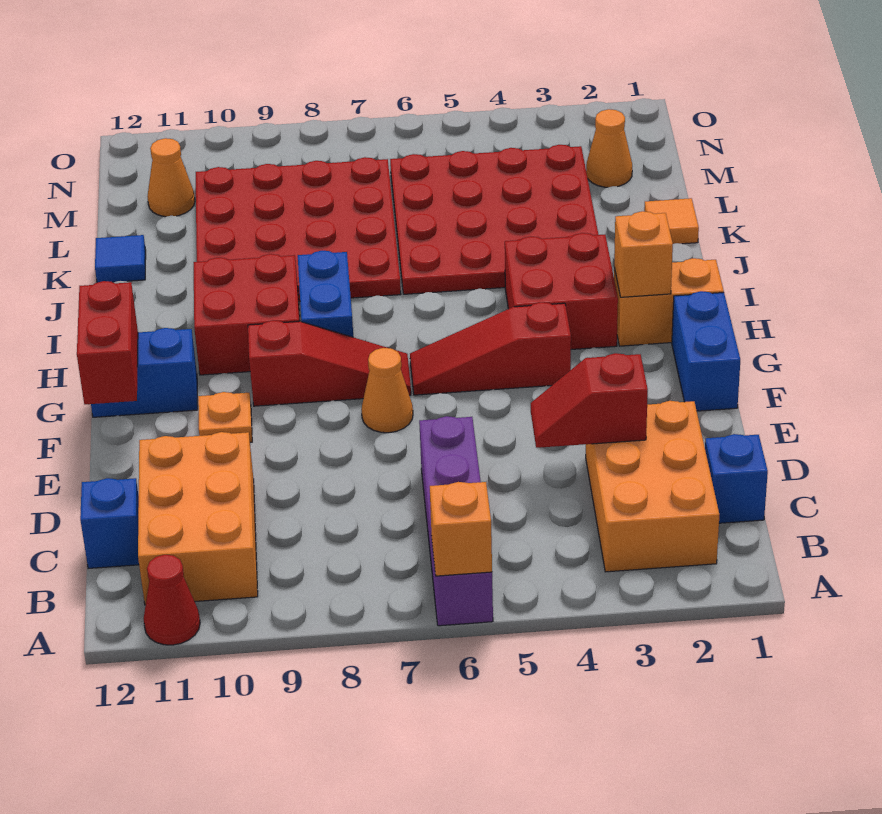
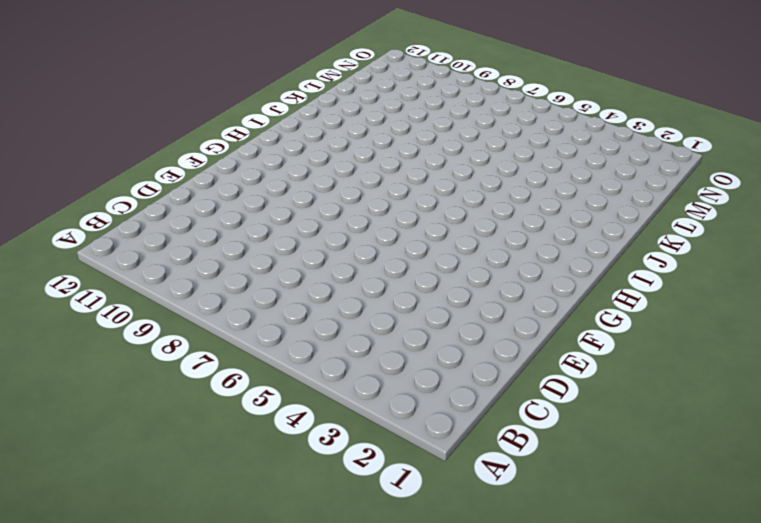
none -> purple brick A6:D6 level 1
none -> red cone A11 level 1
none -> orange brick B2:D3 level 1

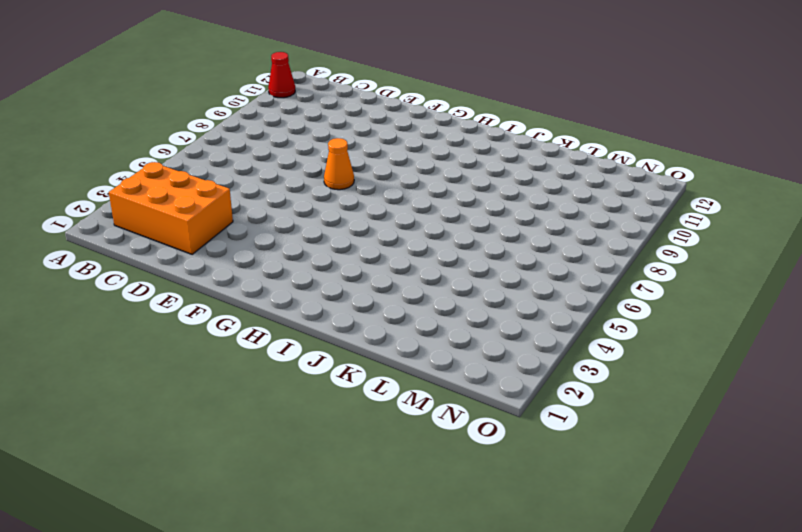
none -> purple brick A6:D6 level 1
none -> orange brick B10:D11 level 1
none -> blue brick C1 level 1

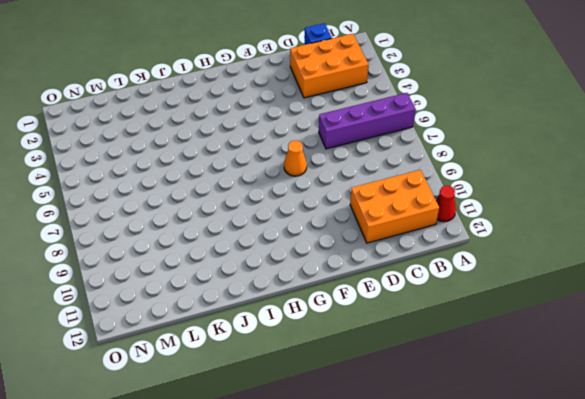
none -> blue brick C12 level 1
none -> blue brick F1:G1 level 1
none -> orange plate F10 level 1

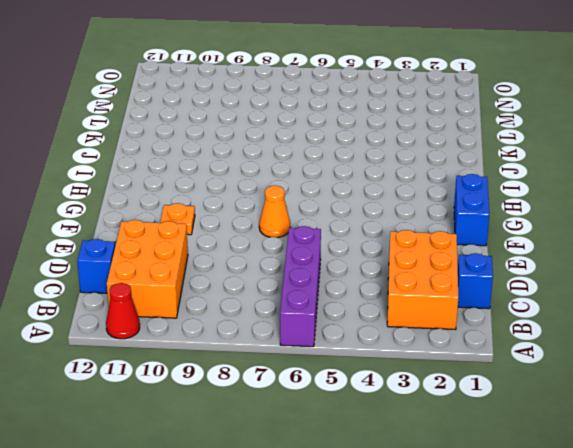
none -> red slope G4:G6 level 1 top 4
none -> red slope G7:G9 level 1 top 9
none -> blue brick G11:G12 level 1

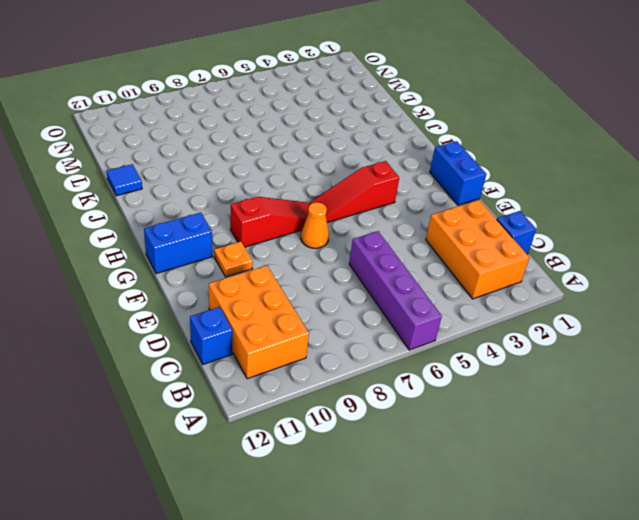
none -> red cone A11 level 1
none -> orange brick H1:H2 level 1
none -> red brick H3:I4 level 1

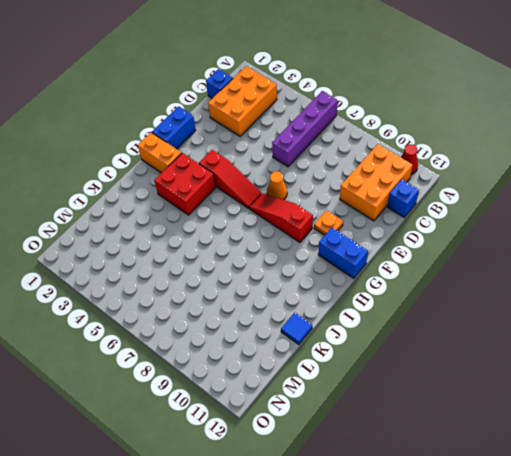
none -> blue brick H8:I8 level 1
none -> red brick H9:I10 level 1
none -> red plate J3:M6 level 1

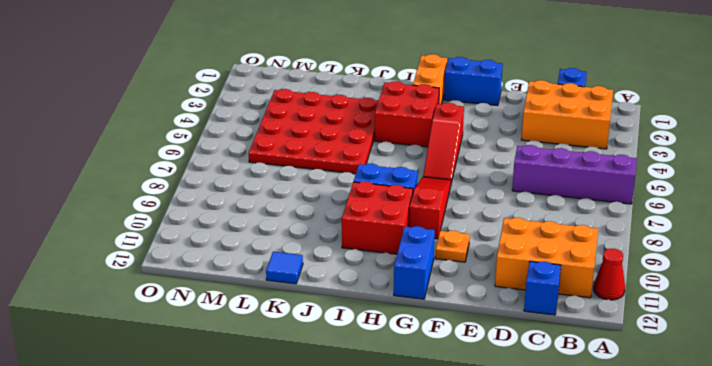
none -> orange cone F7 level 1
none -> red plate J7:M10 level 1
none -> orange tile K1 level 1

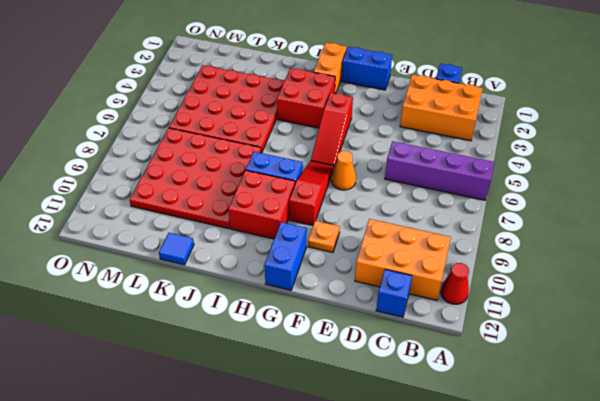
none -> orange tile K1 level 1
none -> orange cone M2 level 1
none -> orange cone M11 level 1

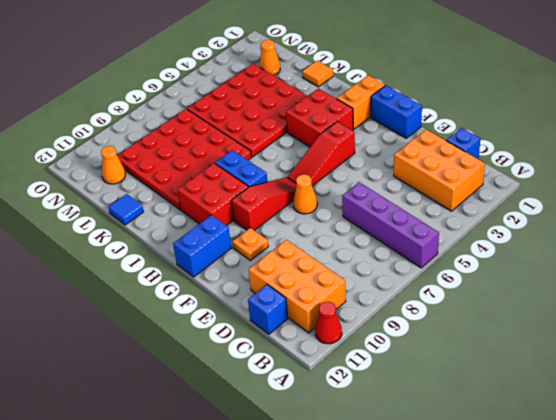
none -> orange brick A6 level 2
none -> red slope D3:D4 level 2 top 3
none -> red brick F12:G12 level 2

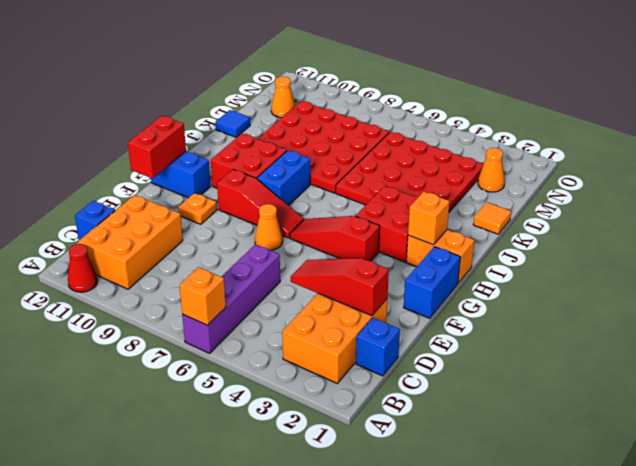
red slope D2:D4 level 2 top 2 -> red slope D3:D4 level 2 top 3

